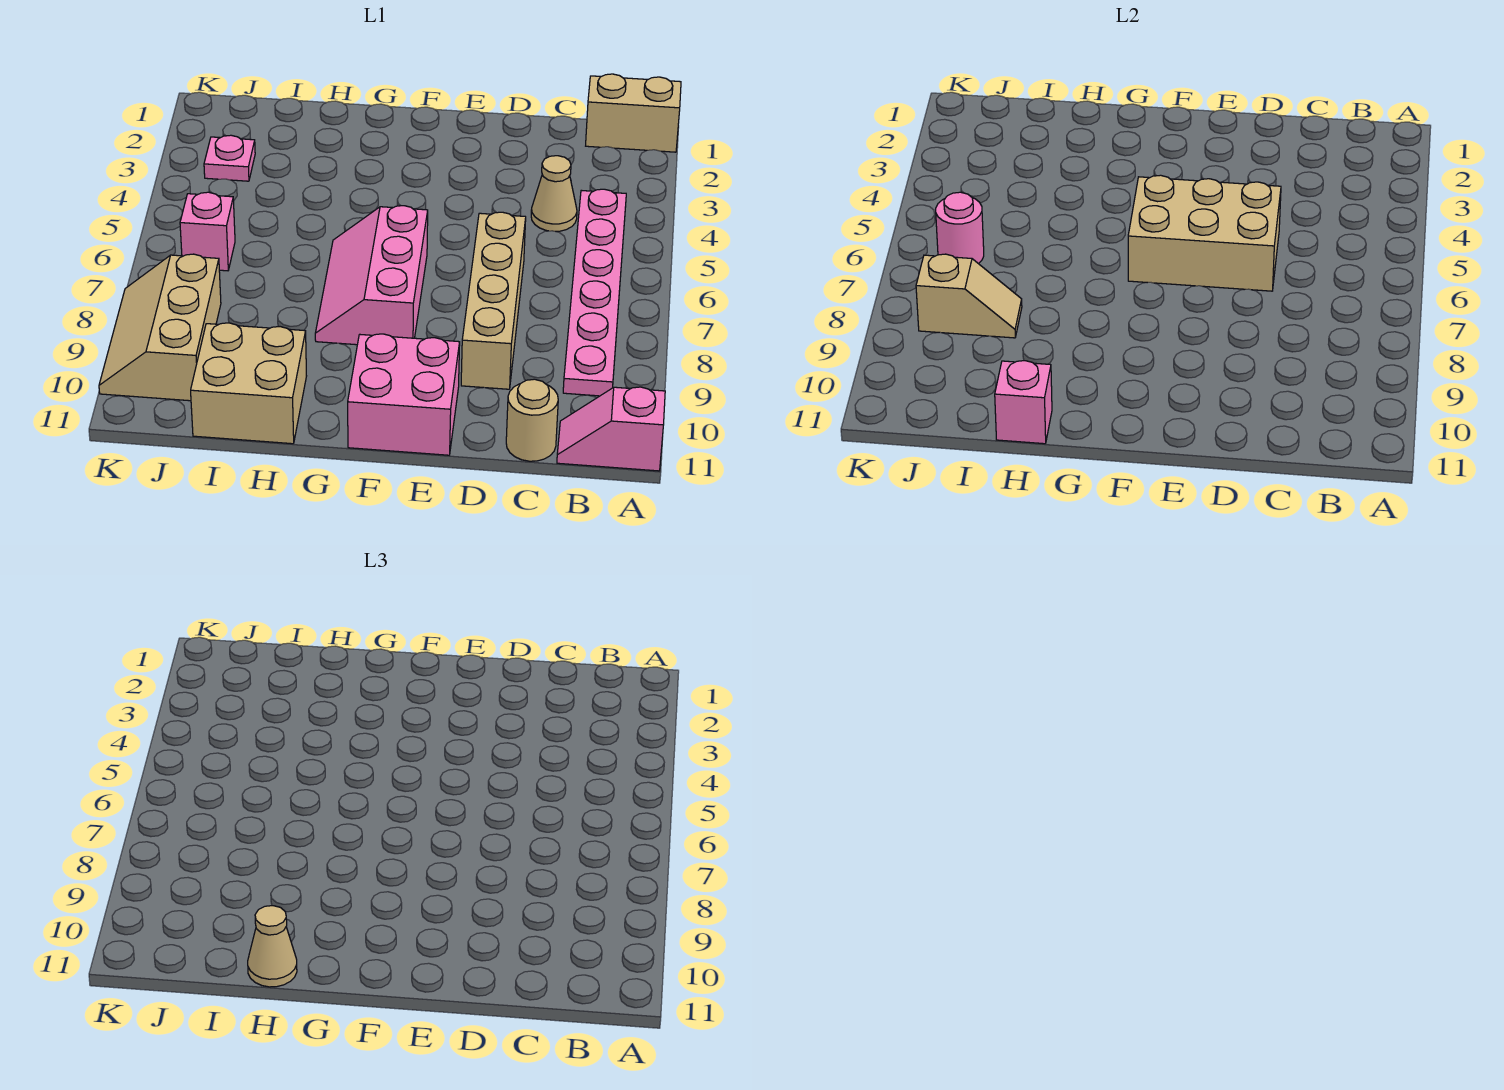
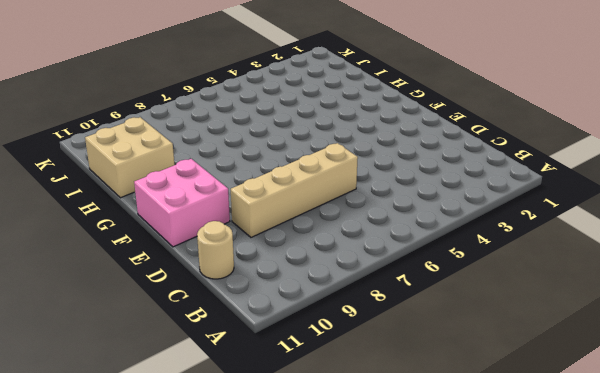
none -> tan brick A1:B1 level 1
none -> pink slope A11:B11 level 1 top A
none -> pink plate B4:B9 level 1

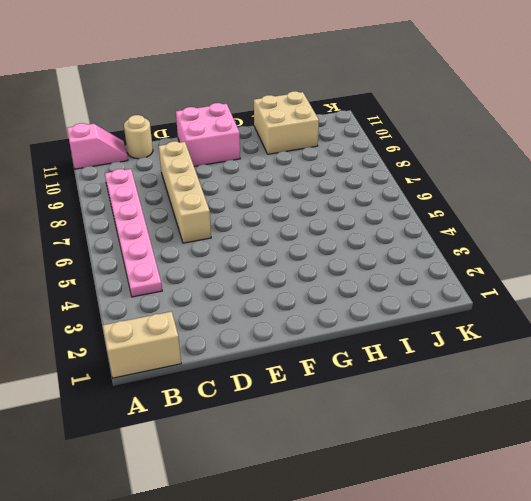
none -> tan cone C4 level 1
none -> pink slope F6:G8 level 1 top F
none -> pink plate J3 level 1

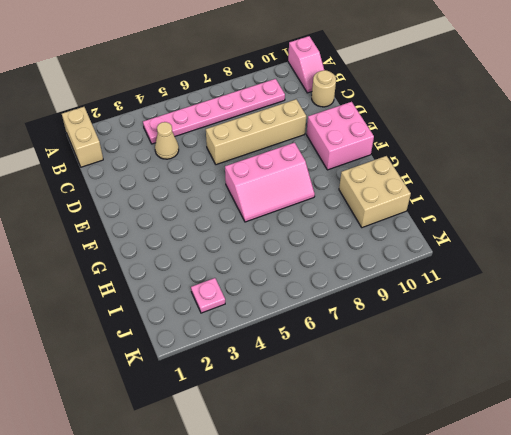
none -> pink brick J6 level 1
none -> tan slope J8:K10 level 1 top J
none -> tan brick D5:F6 level 2

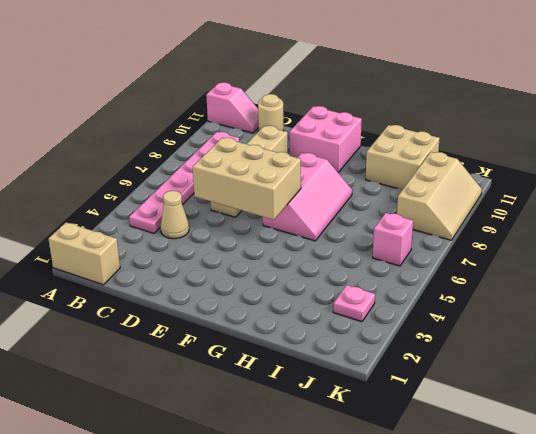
none -> pink brick H11 level 2
none -> tan slope I8:J8 level 2 top J
none -> pink round brick J6 level 2

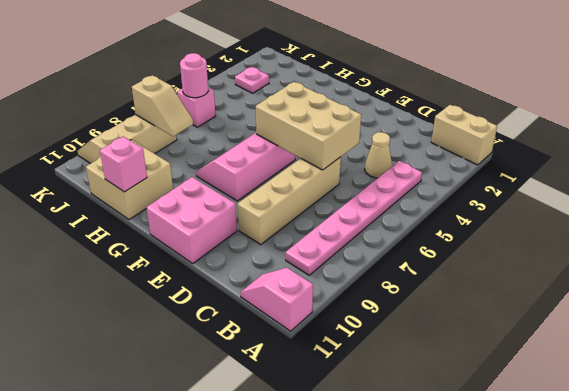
none -> tan round brick C11 level 1
none -> tan cone H11 level 3

